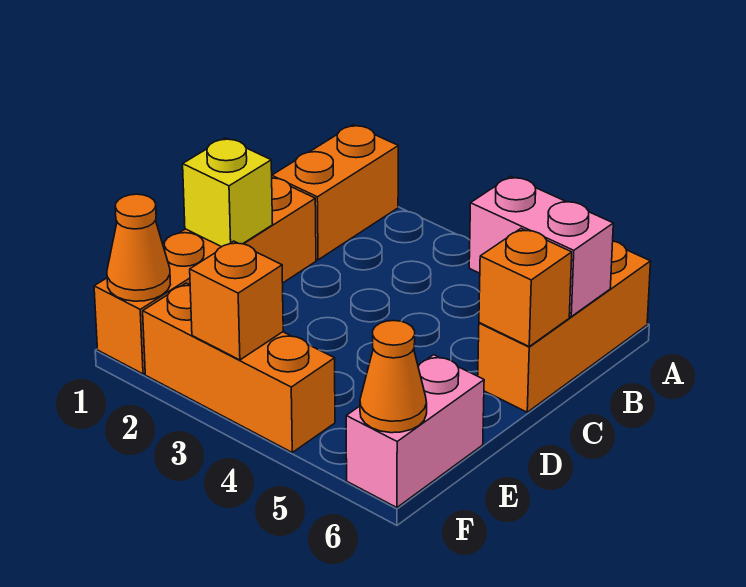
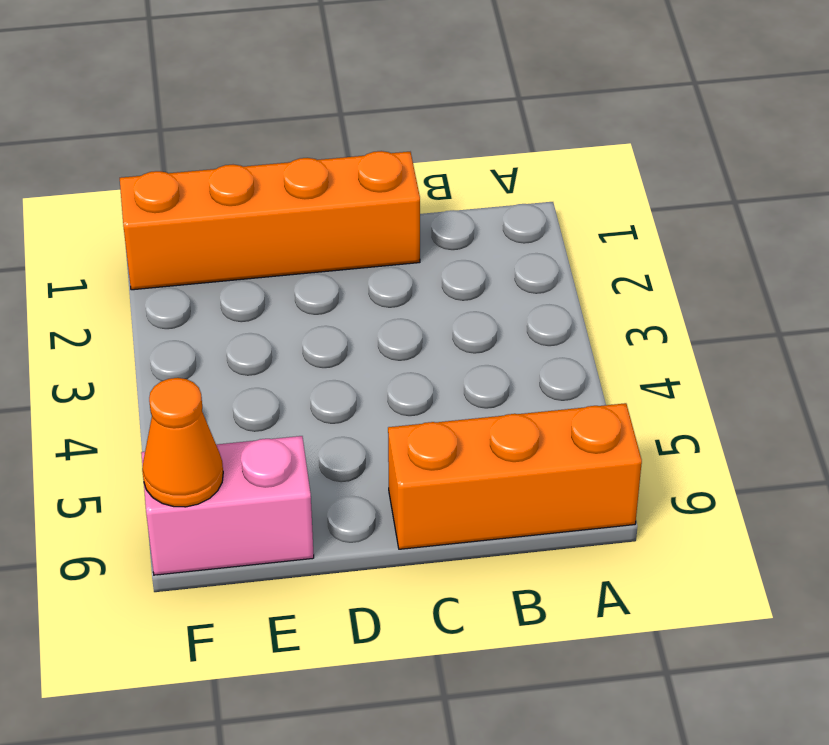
none -> orange brick A1:B1 level 1
none -> orange brick F2:F4 level 1

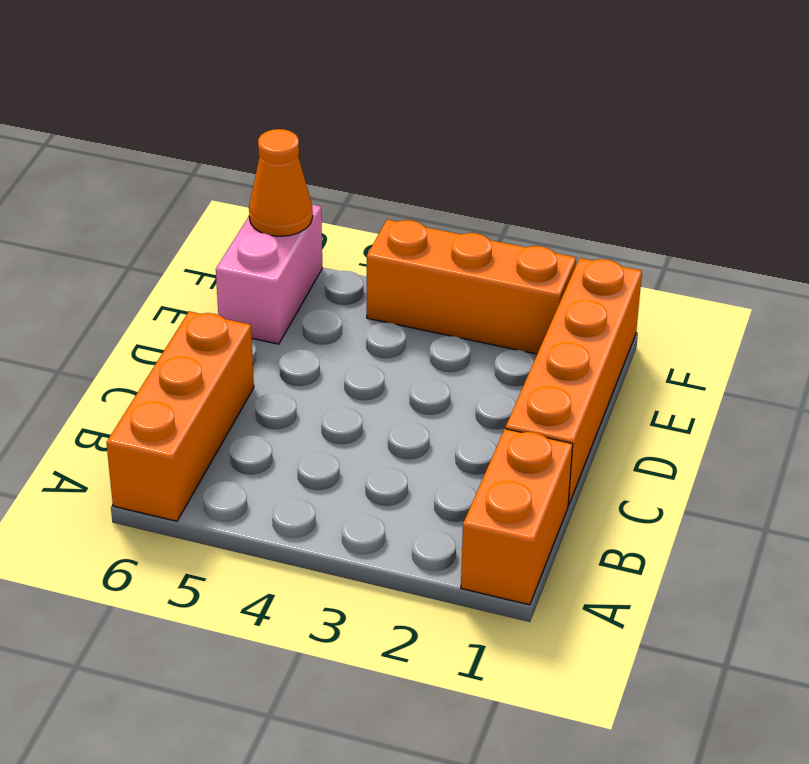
none -> pink brick B5:B6 level 2
none -> orange brick C6 level 2

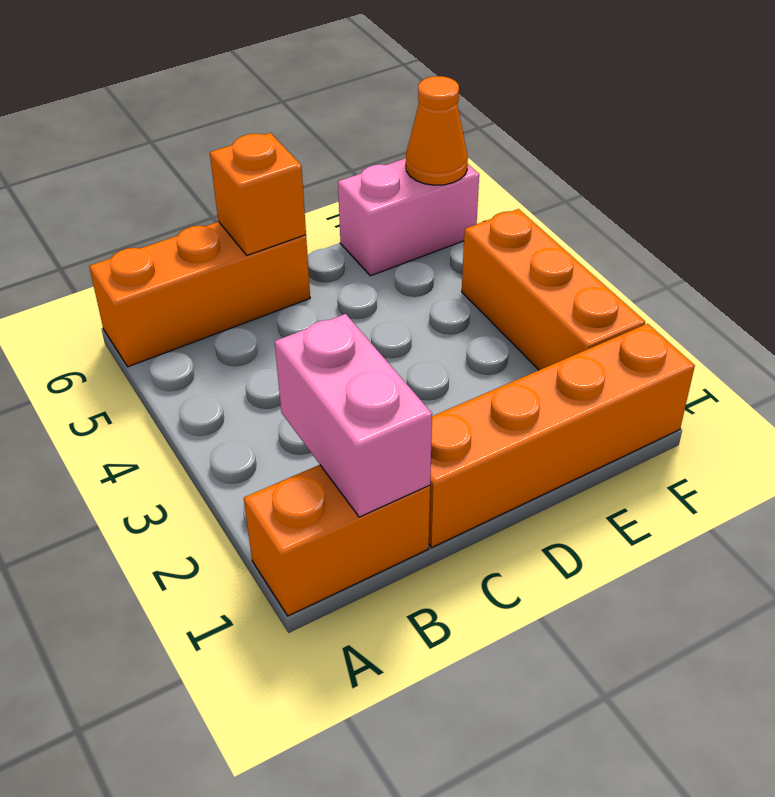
pink brick B1:B2 level 2 -> pink brick B5:B6 level 2
none -> yellow brick D1 level 2
none -> orange cone F1 level 2

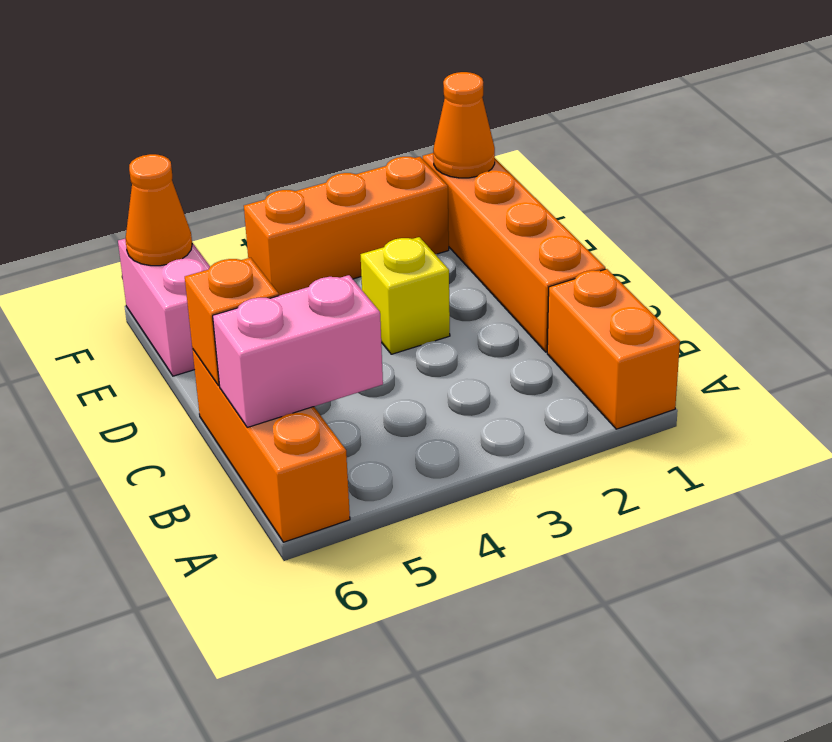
yellow brick D3 level 1 -> yellow brick D1 level 2
none -> orange brick F3 level 2

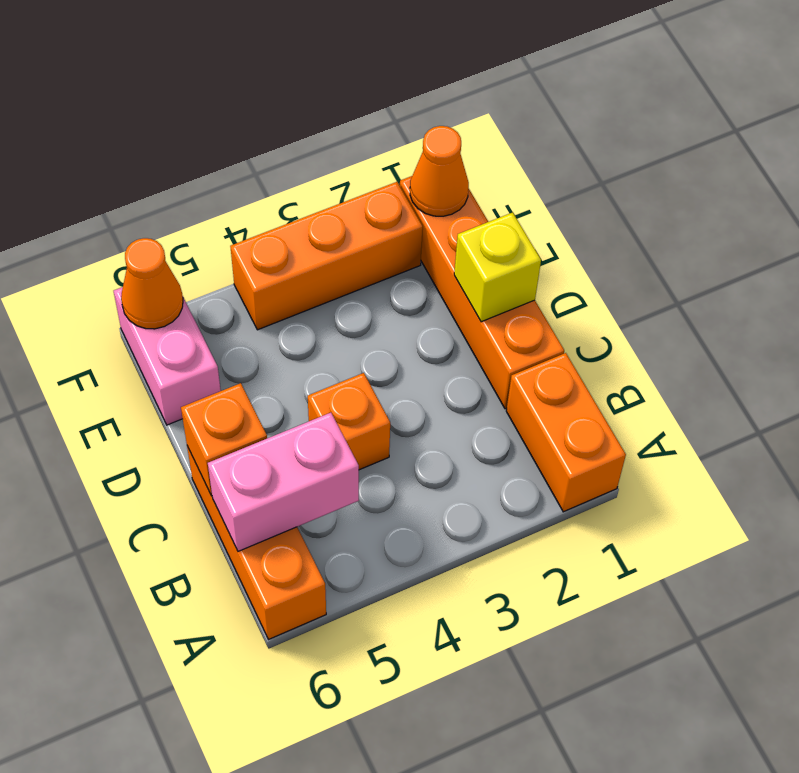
orange brick C4 level 1 -> orange brick F3 level 2

